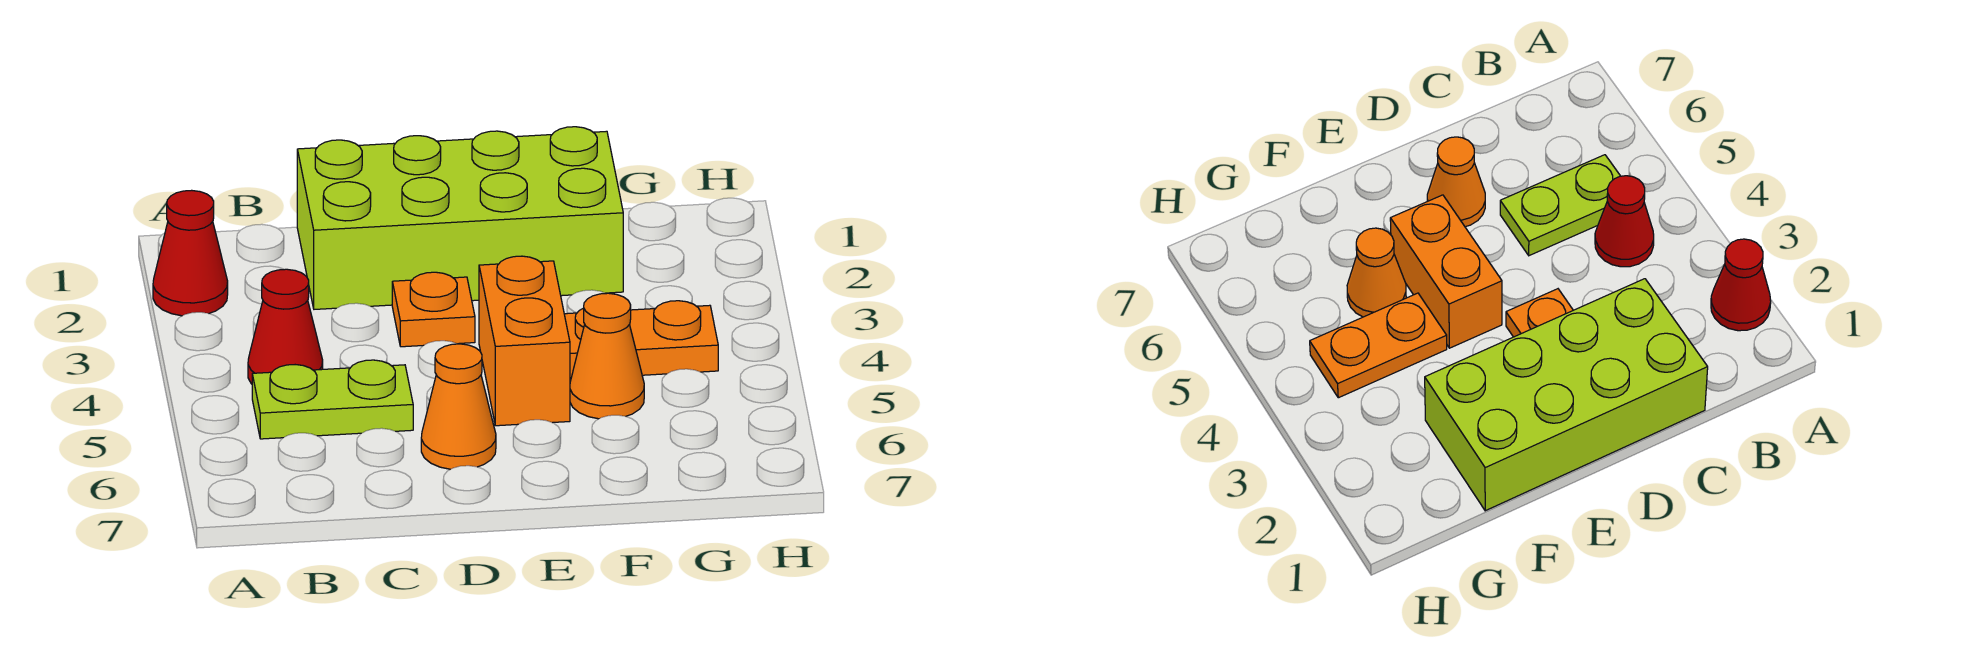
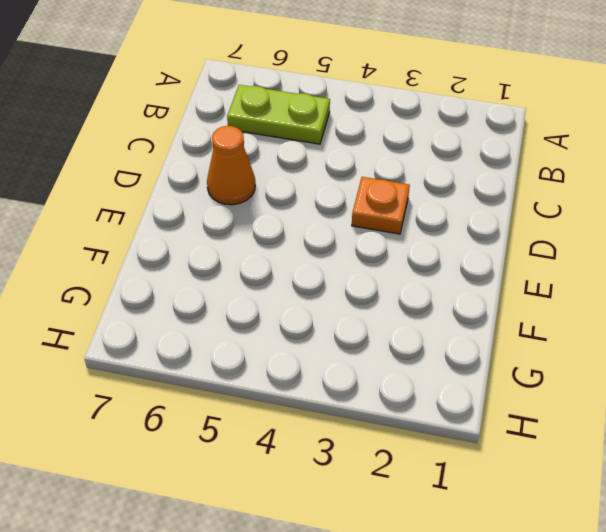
lime plate B5:B6 level 1 -> lime plate B5:C5 level 1
none -> red cone A2 level 1
none -> red cone B4 level 1

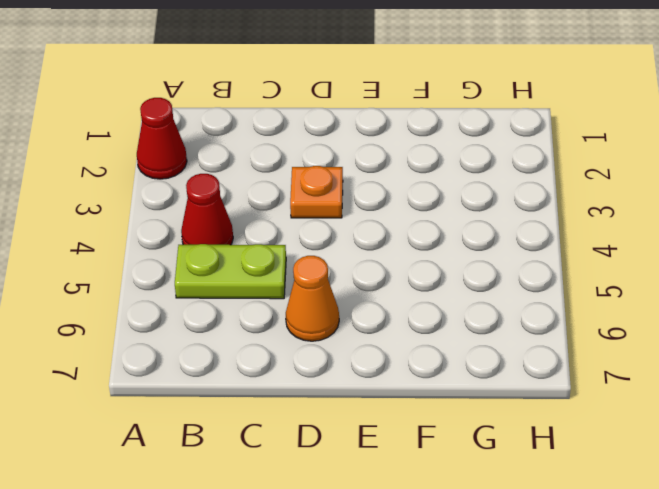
none -> lime brick C1:F2 level 1
none -> orange brick E4:E5 level 1

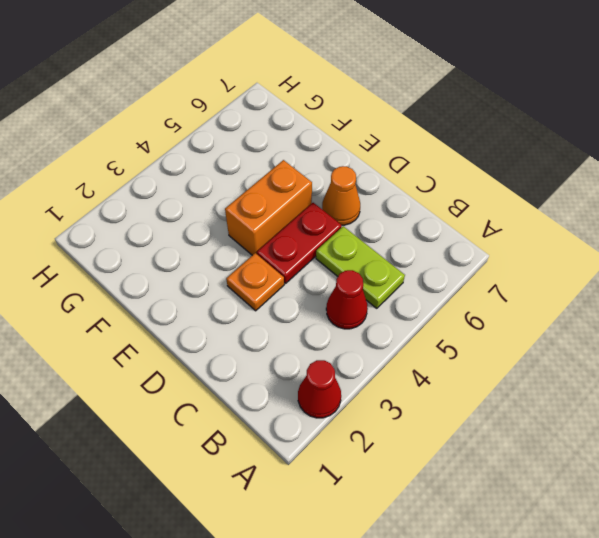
red plate D4:D5 level 1 -> none
none -> lime brick C1:F2 level 1
none -> orange plate F4:G4 level 1

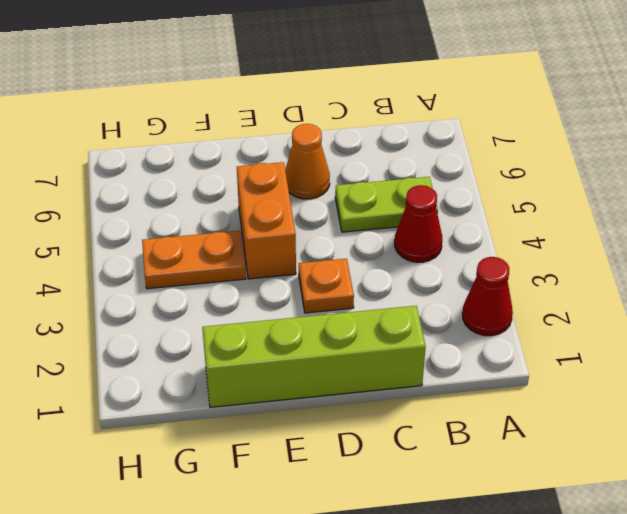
lime brick C1:F1 level 1 -> lime brick C1:F2 level 1
none -> orange cone F5 level 1

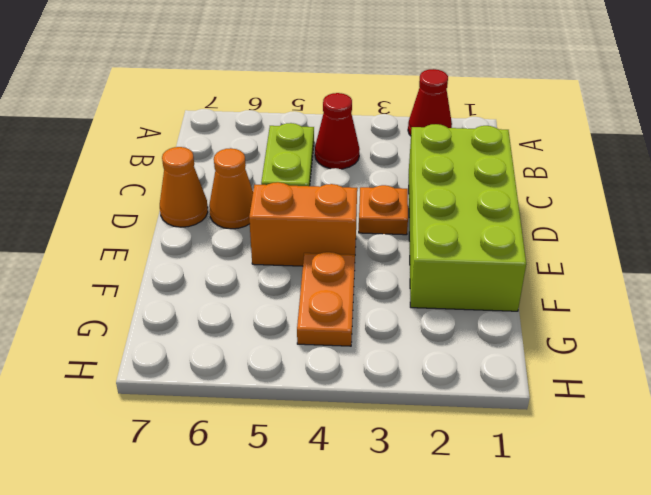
orange cone D7 level 1 -> orange cone F5 level 1

